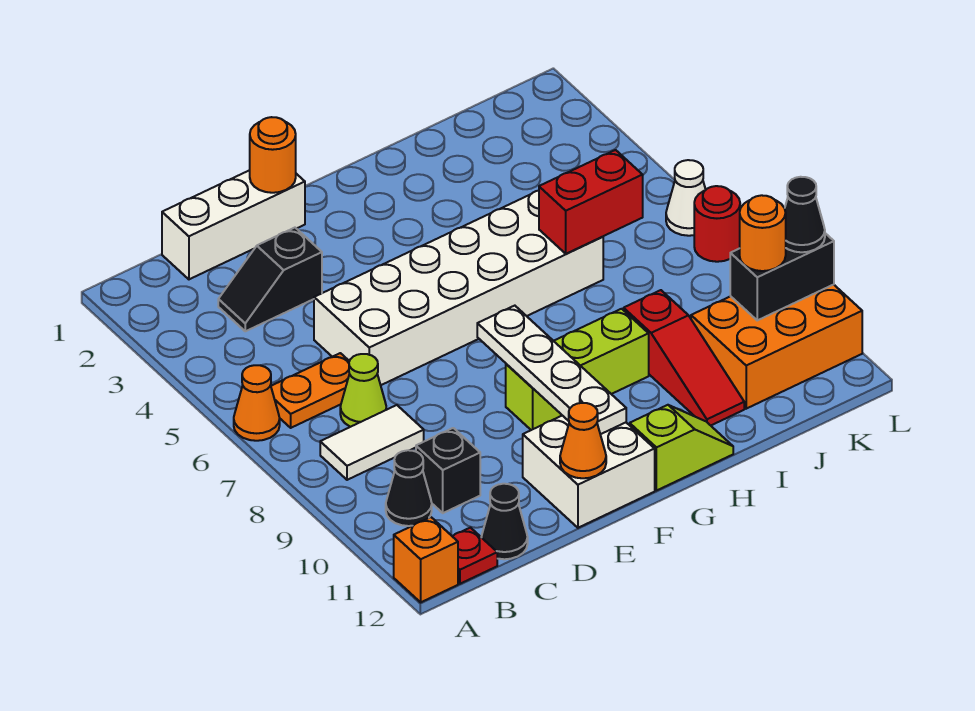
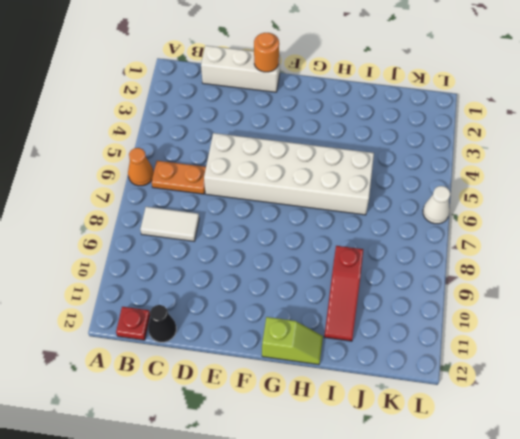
none -> orange brick A12 level 1
none -> black cone B10 level 1
none -> black slope C3:D3 level 1 top D

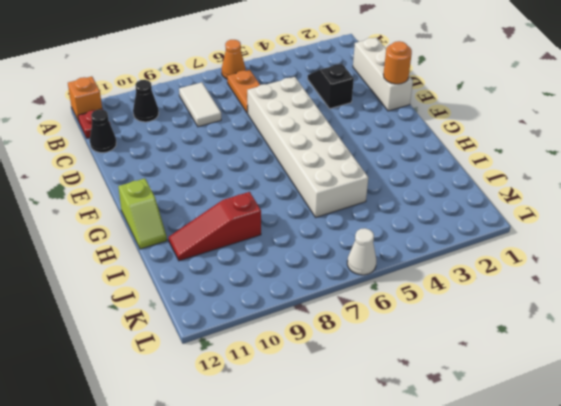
none -> lime cone C7 level 1
none -> black brick C10 level 1
none -> white brick E11:F12 level 1

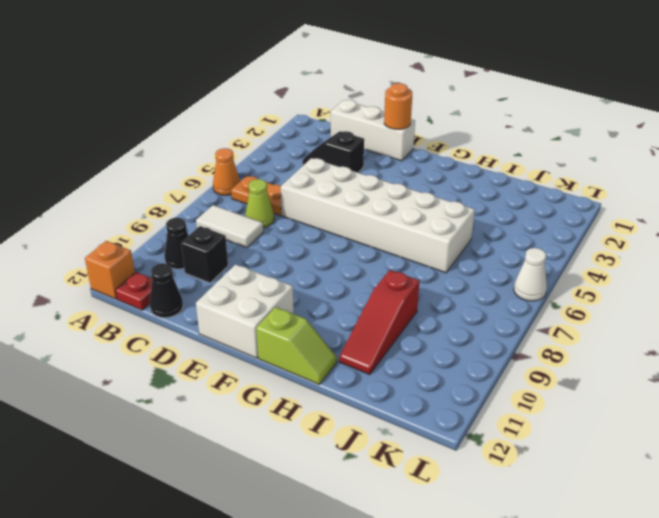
none -> lime brick F9:H9 level 1
none -> orange brick J10:L11 level 1
none -> red round brick L7 level 1

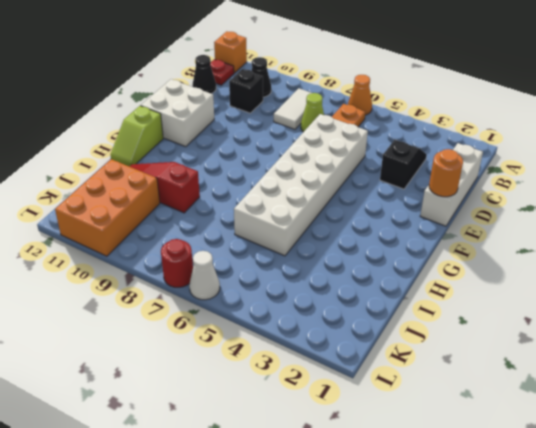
none -> lime brick F9:H9 level 1
none -> orange cone E12 level 2
none -> white plate F8:F11 level 2

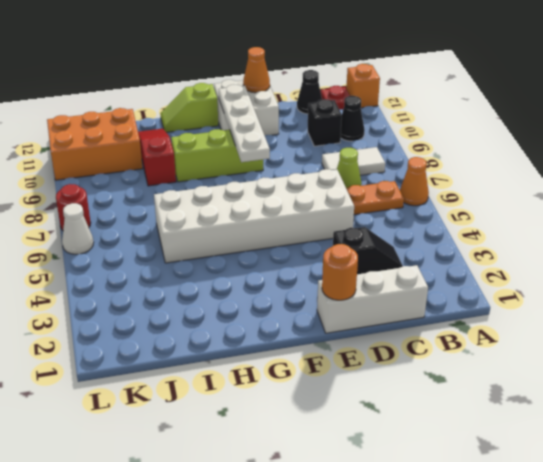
none -> red brick I6:J6 level 2
none -> black brick K10:L10 level 2
none -> orange round brick K10 level 3

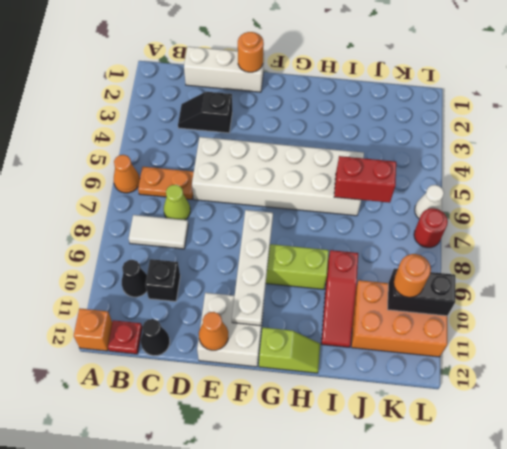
none -> black cone L10 level 3

